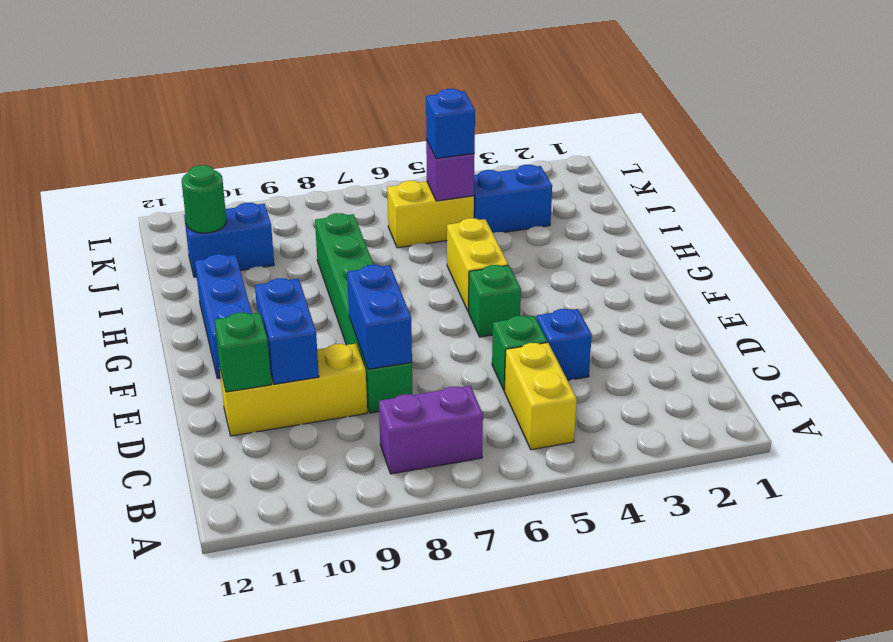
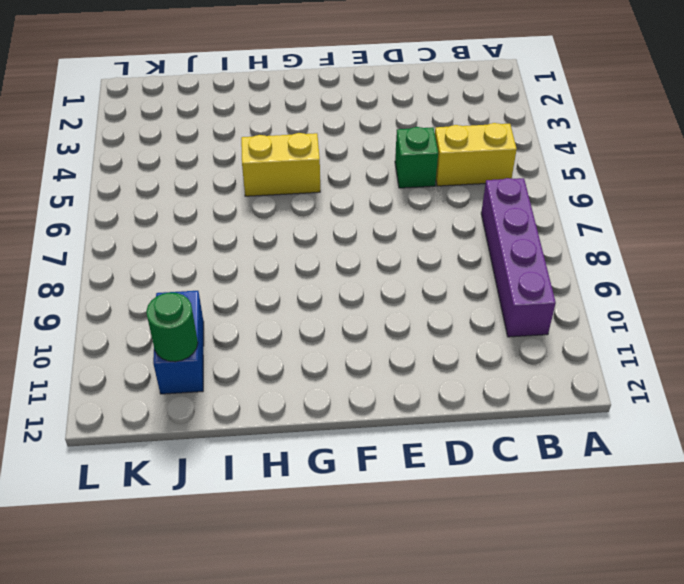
purple brick B7:B10 level 1 -> purple brick B7:B8 level 1
none -> blue brick D4 level 1
none -> green brick D8:I8 level 1
none -> yellow brick D9:D11 level 1

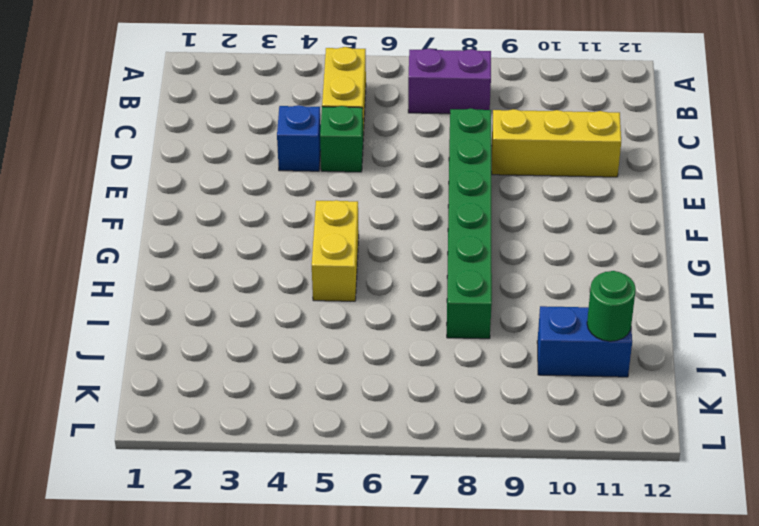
none -> green brick F5 level 1
none -> blue brick F11:H11 level 1
none -> blue brick J3:J4 level 1

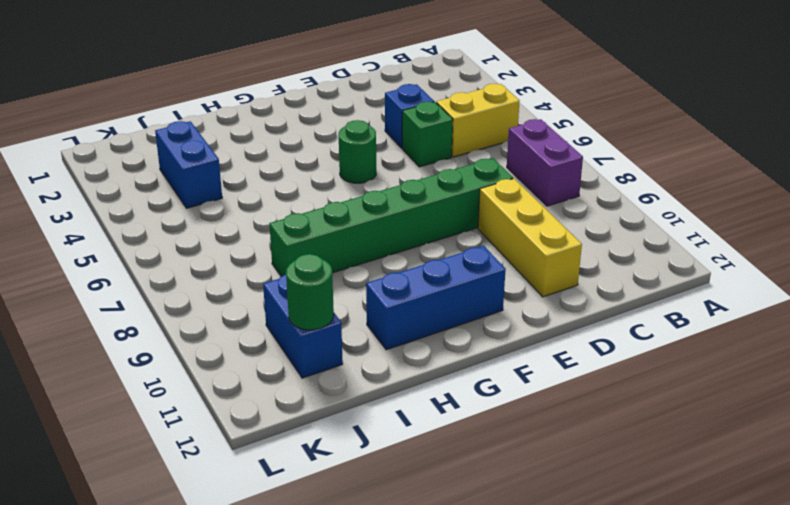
green round brick F5 level 1 -> green brick F5 level 1
none -> yellow brick G5:H5 level 1
none -> yellow brick J5:J6 level 1
none -> blue brick D8:E8 level 2

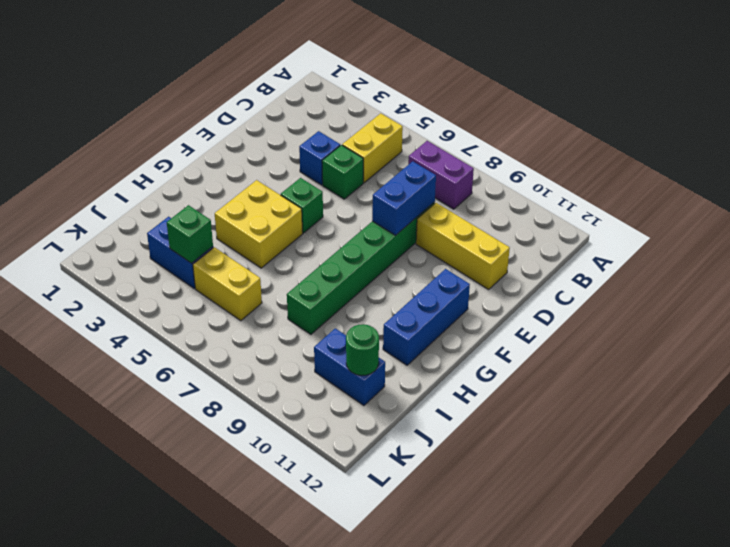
yellow brick G4:H5 level 1 -> yellow brick G5:H5 level 1
green brick J4 level 2 -> green brick D11 level 2
none -> blue brick D10:E10 level 2
none -> purple brick J5 level 2
none -> blue brick J5 level 3

